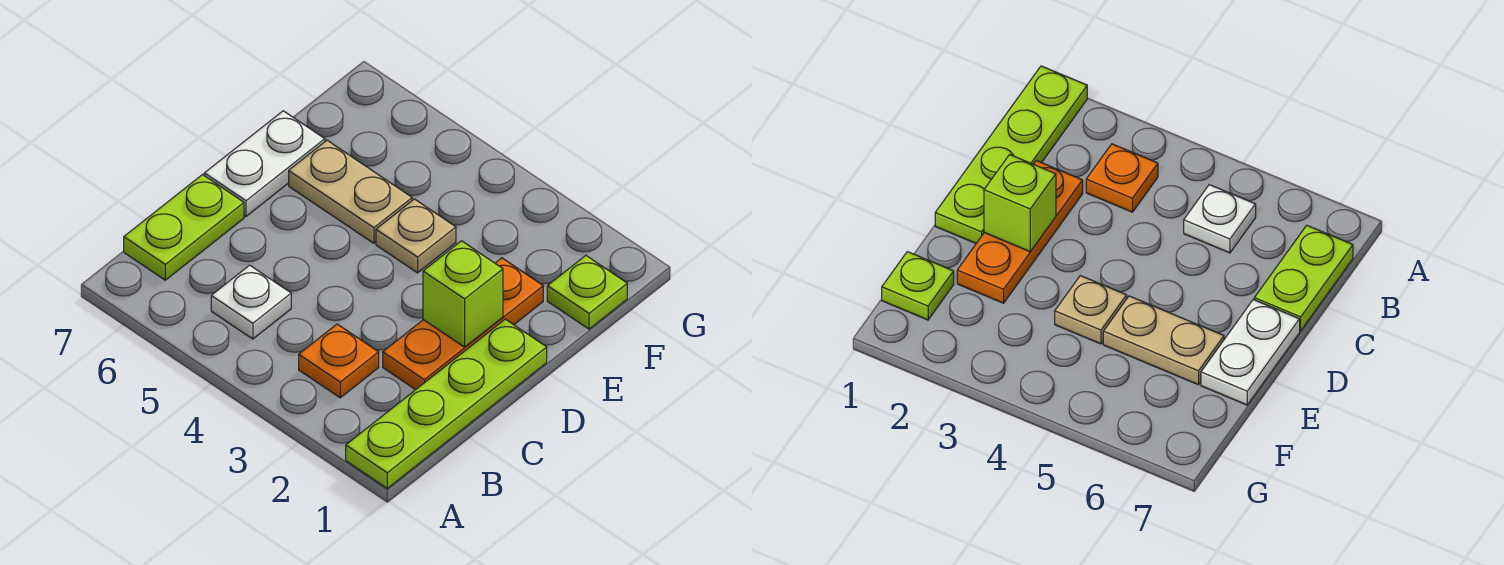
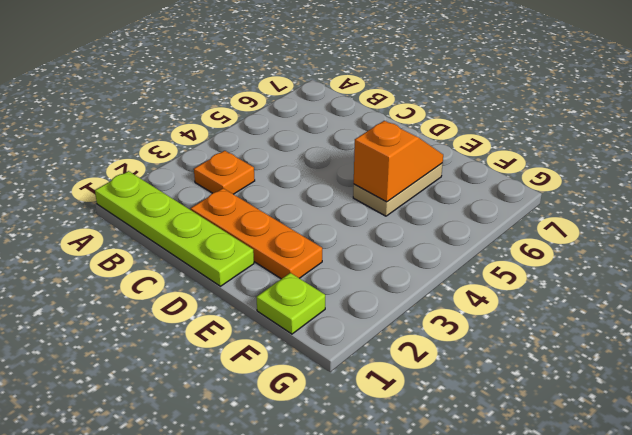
orange slope E5:E6 level 2 top 5 -> none
none -> white plate B5 level 1
none -> lime plate B7:C7 level 1

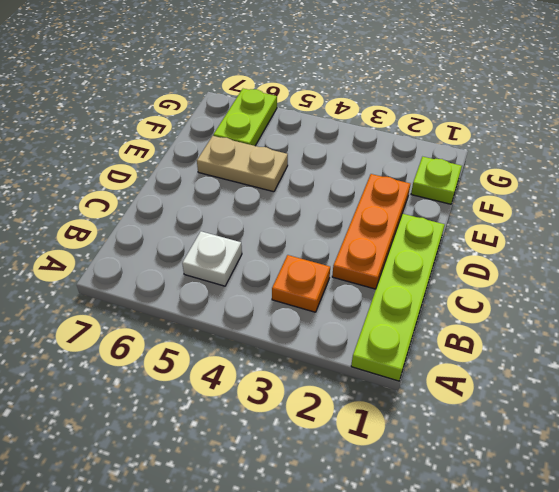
lime plate F6:G6 level 1 -> lime plate B7:C7 level 1
none -> white plate D7:E7 level 1
none -> tan plate E4 level 1

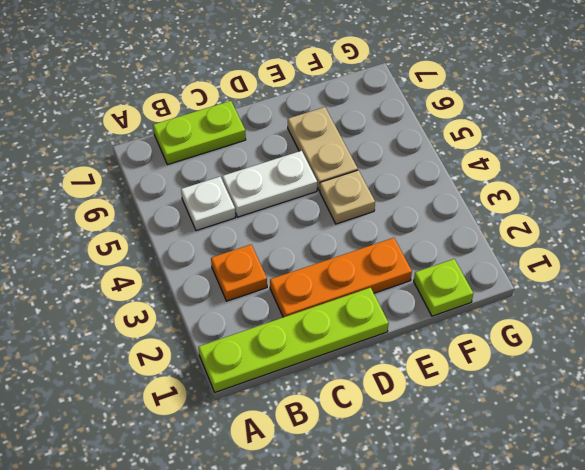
white plate C5:D5 level 1 -> white plate D7:E7 level 1
none -> lime brick D2 level 2

